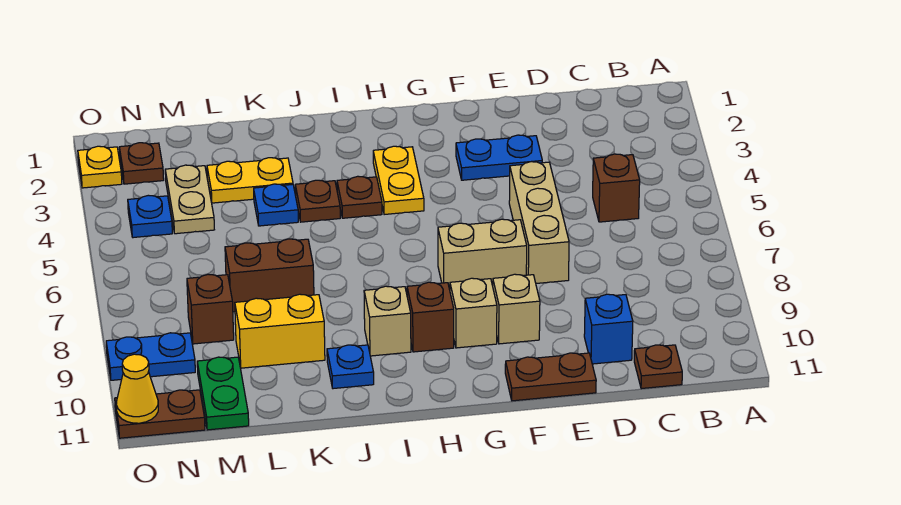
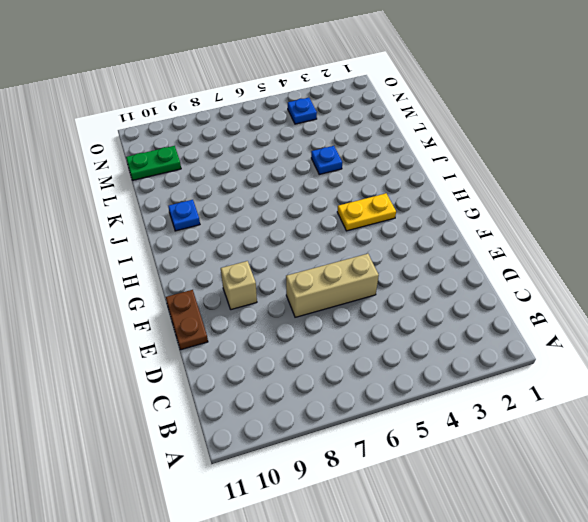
none -> brown brick C5 level 1
none -> brown plate C11 level 1
none -> blue brick D10 level 1

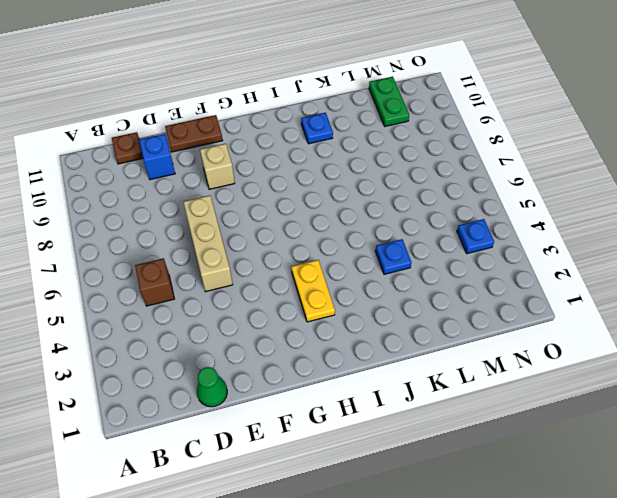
green cone D1 level 1 -> none
none -> blue plate E3:F3 level 1
none -> tan brick F7:G7 level 1
none -> tan brick G9 level 1

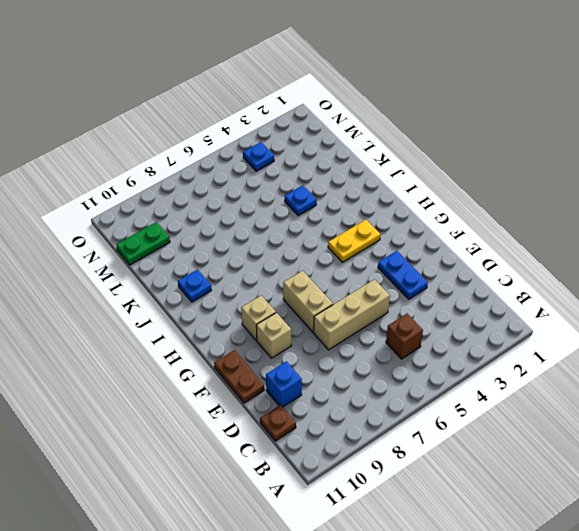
none -> brown brick H9 level 1
none -> brown plate I4 level 1
none -> tan brick I9 level 1

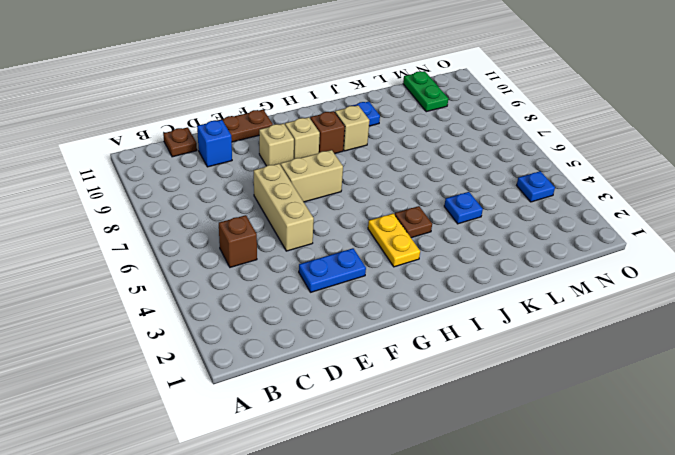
none -> brown plate J4 level 1
none -> yellow plate K3:L3 level 1
none -> brown brick K7:L7 level 1

